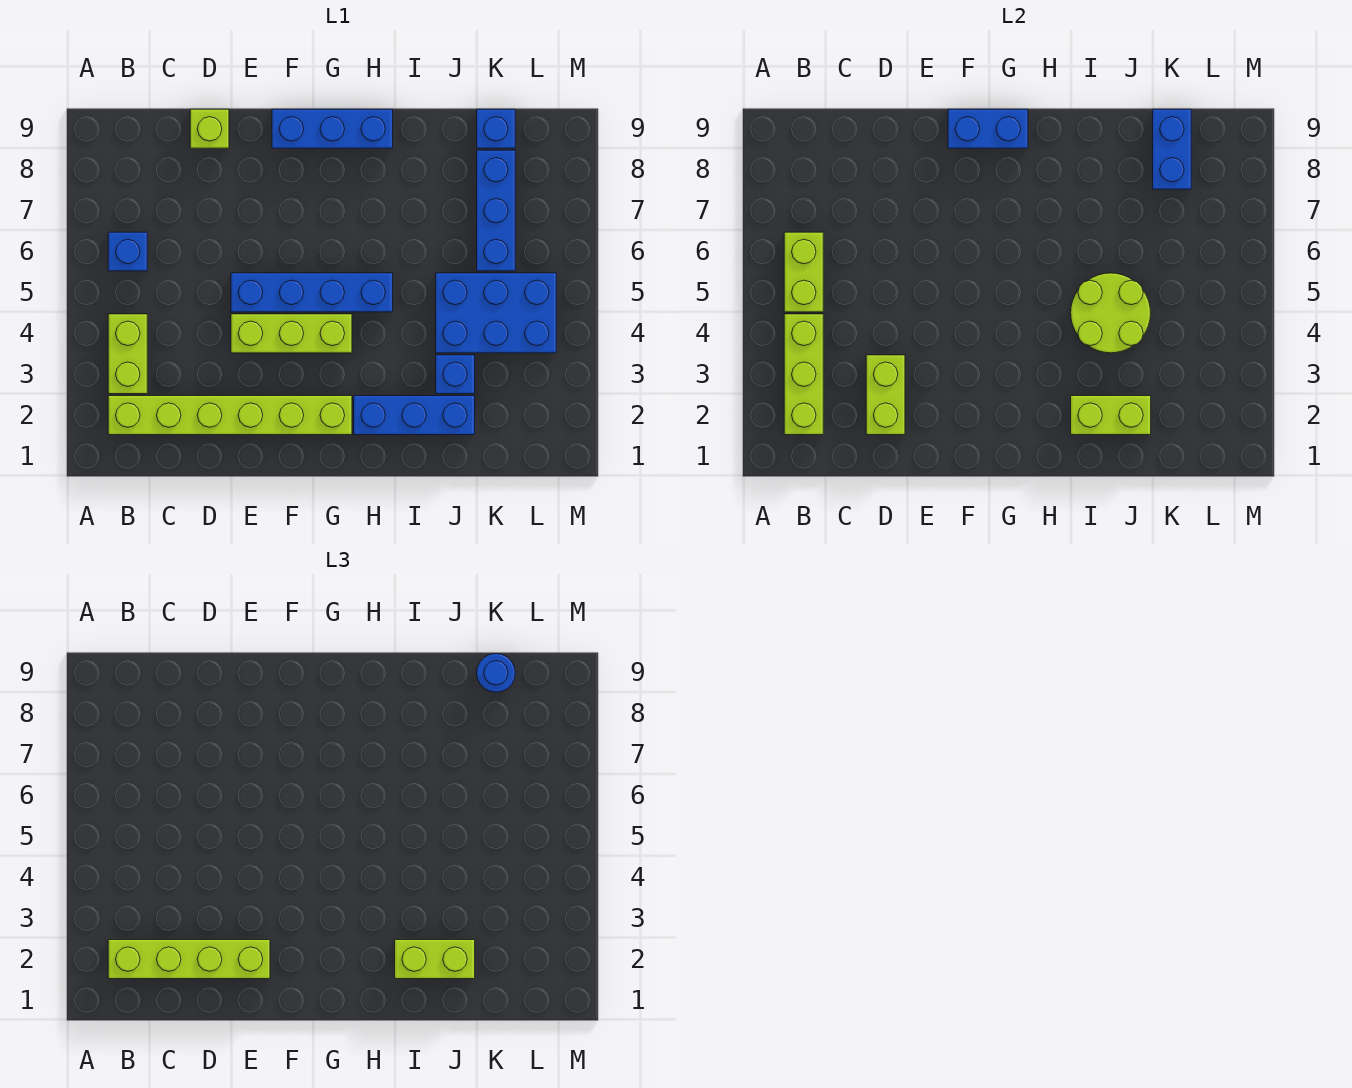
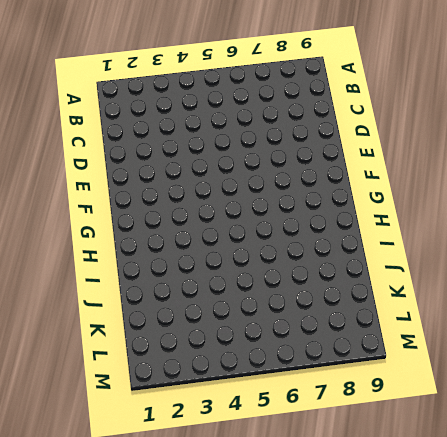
none -> lime brick B2:G2 level 1
none -> lime brick B3:B4 level 1
none -> blue brick B6 level 1

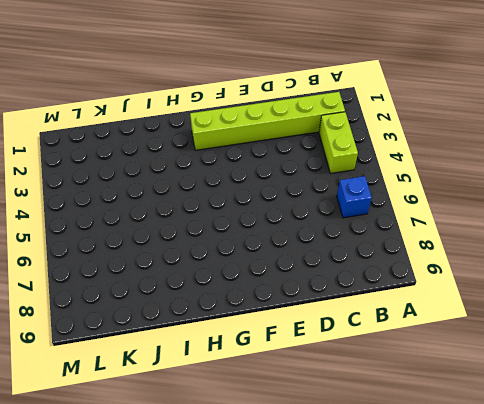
none -> lime brick D9 level 1
none -> lime brick E4:G4 level 1
none -> blue brick E5:H5 level 1

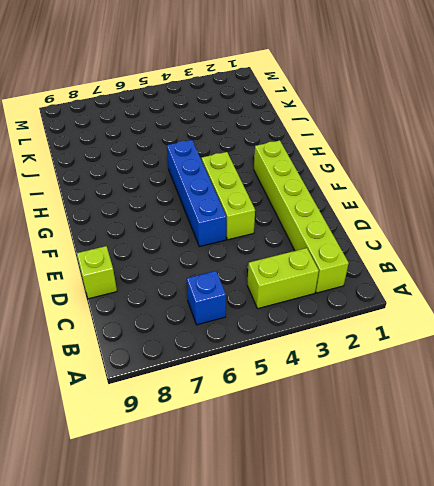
none -> blue brick F9:H9 level 1
none -> blue brick H2:J2 level 1
none -> blue brick J3 level 1

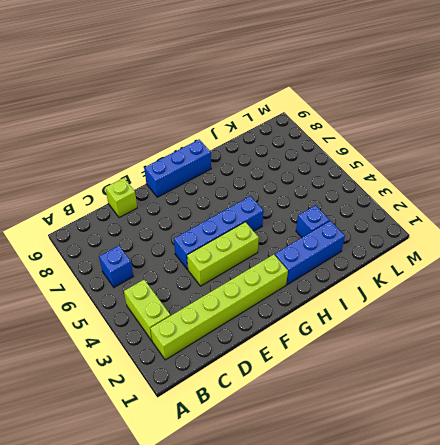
none -> blue brick J4:L5 level 1
none -> blue brick K6:K8 level 1
none -> blue brick K9 level 1

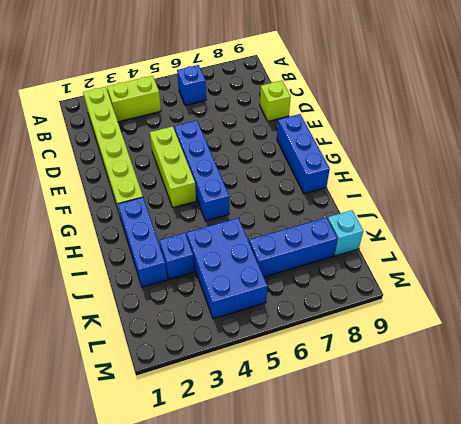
cyan brick K9 level 1 -> blue brick K9 level 1
none -> lime brick B2:B4 level 2
none -> lime brick B5:B6 level 2
none -> lime brick D2:D3 level 2

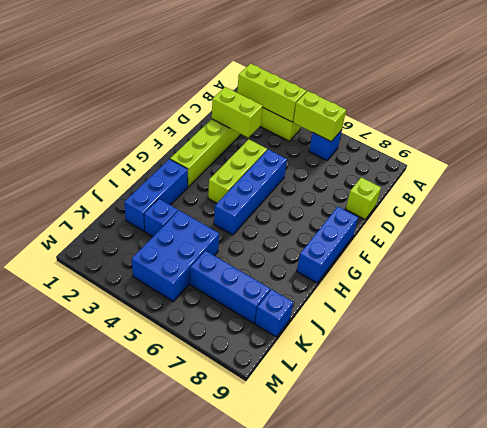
none -> blue brick F9:G9 level 2
none -> lime brick I2:J2 level 2
none -> lime round brick I4:J5 level 2

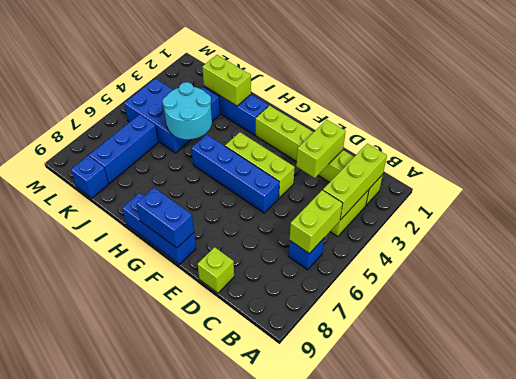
cyan round brick I4:J5 level 2 -> lime round brick I4:J5 level 2
none -> blue brick K8:K9 level 2
none -> lime brick B2:E2 level 3
none -> lime brick I2:J2 level 3

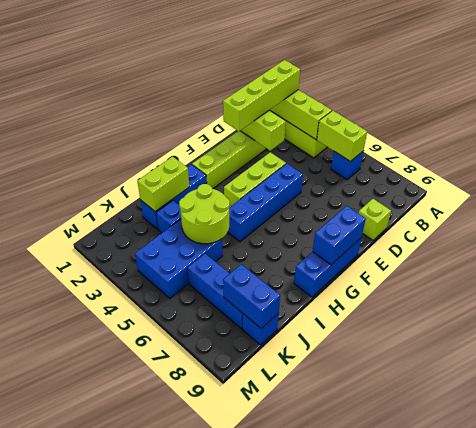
none -> lime brick I2:J2 level 3
none -> blue round brick K9 level 3

